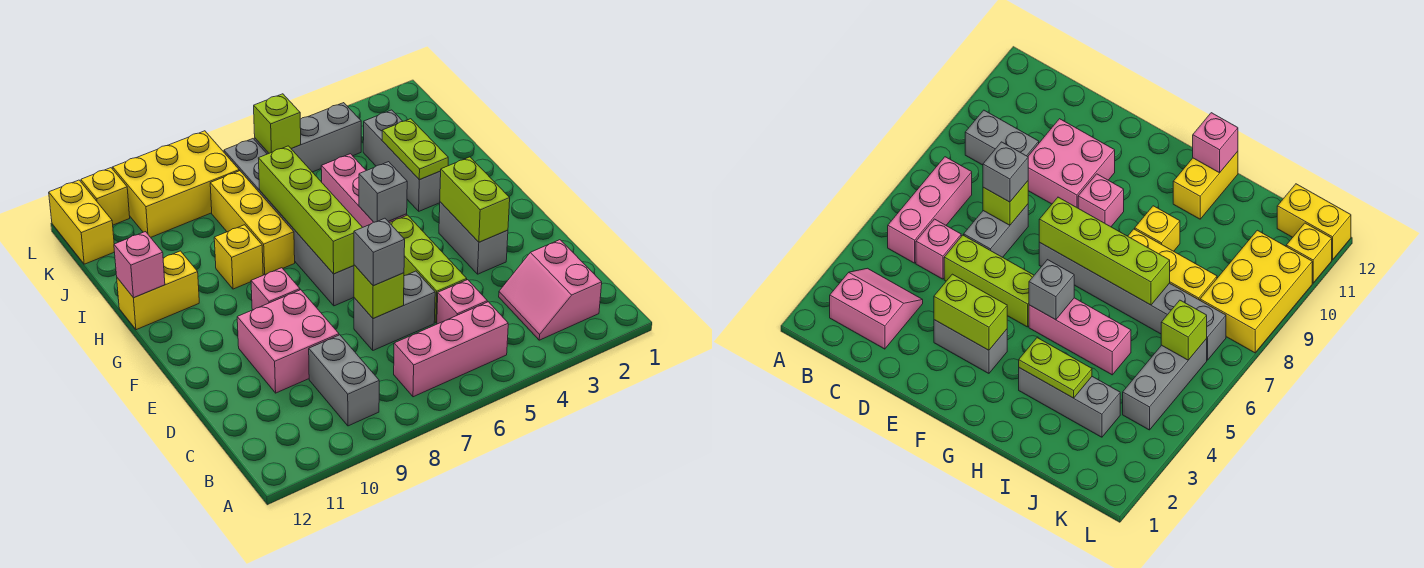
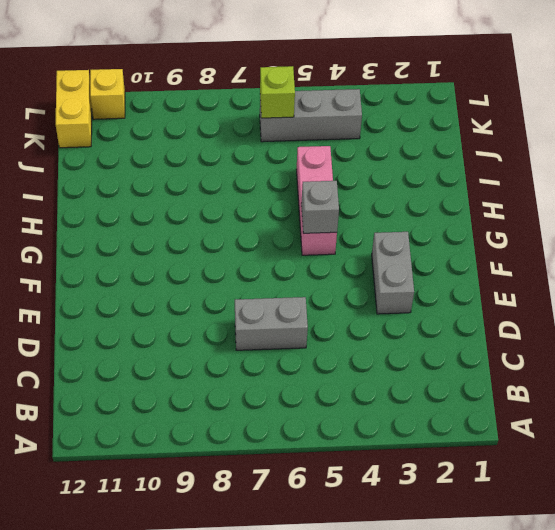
none -> pink slope B2:C3 level 1 top 2
none -> pink brick B5:B7 level 1
none -> grey brick B9:C9 level 1

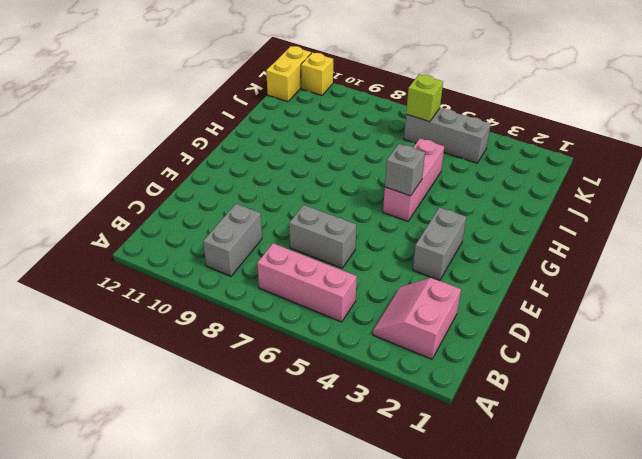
none -> pink brick C5 level 1
none -> lime brick D5:F5 level 1
none -> pink brick D9:E10 level 1

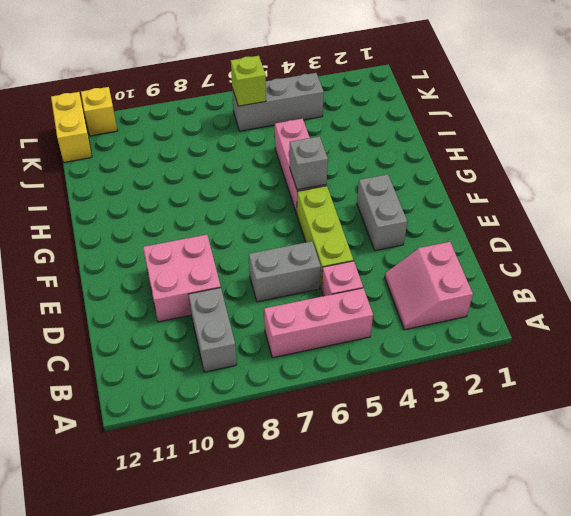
none -> grey brick F7:K7 level 1
none -> pink brick F9 level 1
none -> grey brick H3:J3 level 1

